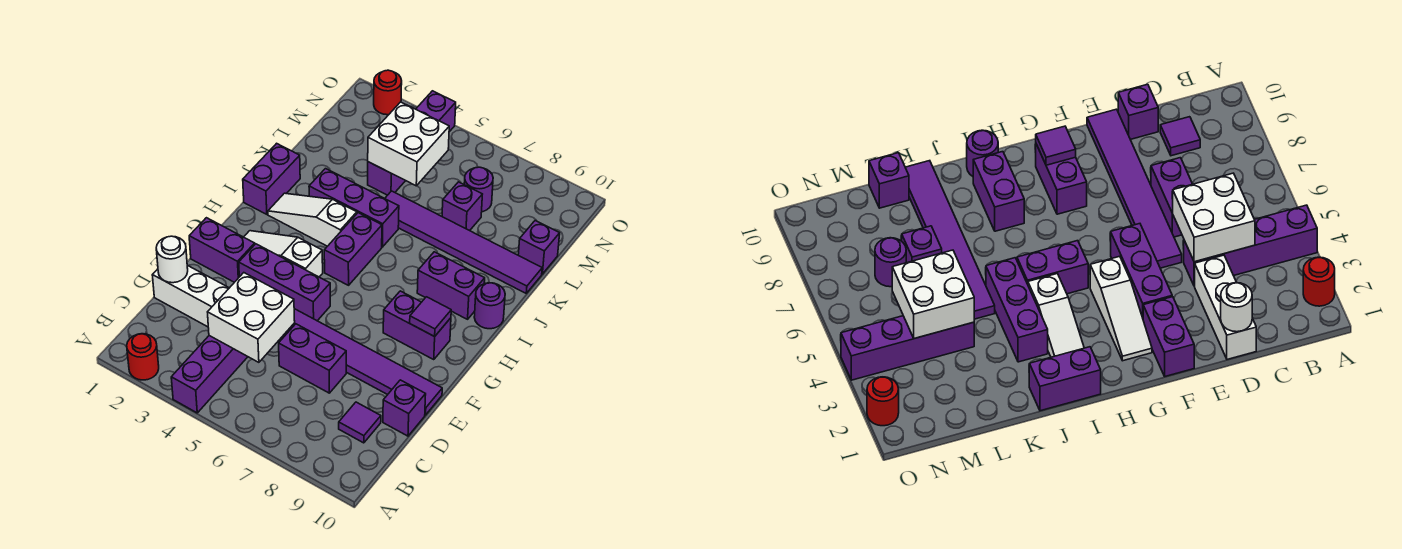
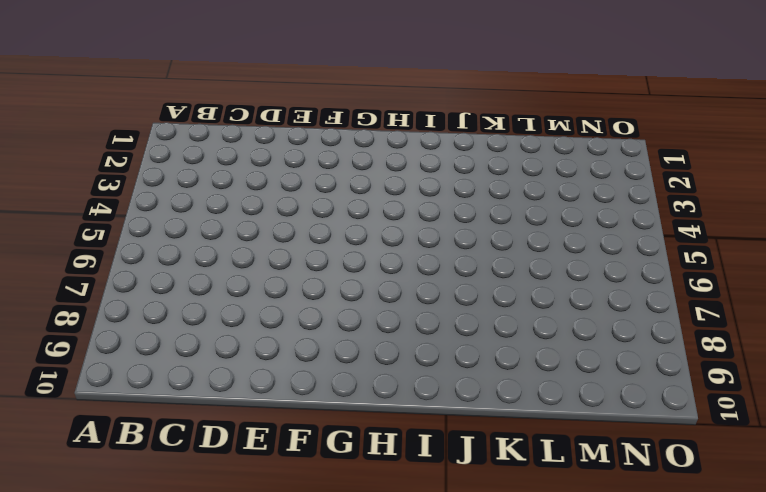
none -> red round brick A2 level 1
none -> purple brick A4:D4 level 1
none -> purple tile C9 level 1

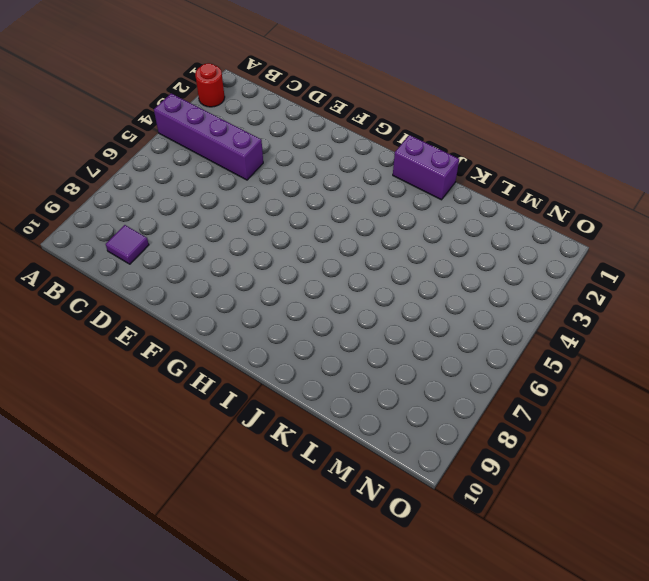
none -> white brick D1:D3 level 1
none -> purple brick D6:D7 level 1
none -> purple brick D10 level 1

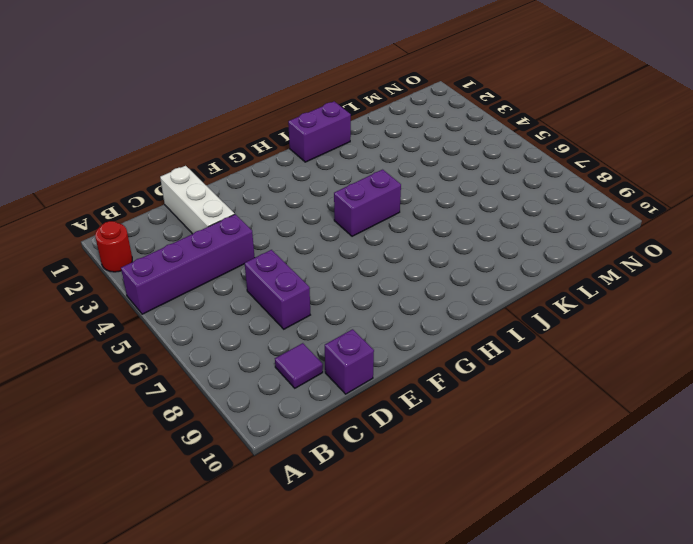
none -> purple tile E5:E10 level 1
none -> purple brick F1:F2 level 1
none -> purple brick F3:F5 level 1

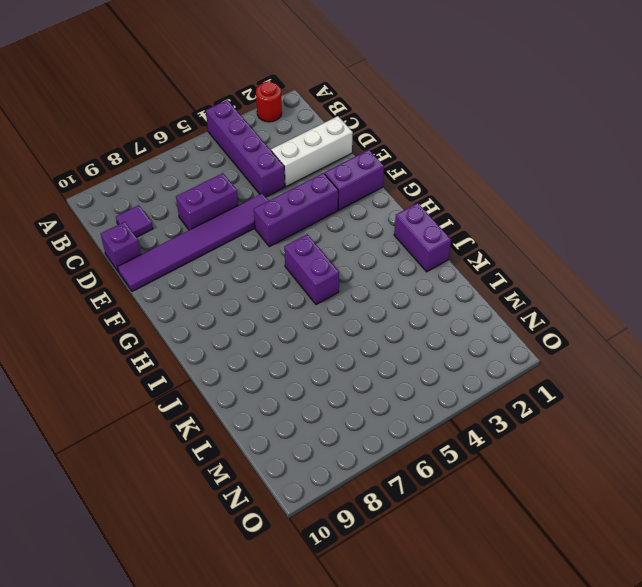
none -> white slope G2:G4 level 1 top 4
none -> purple brick G8:G9 level 1
none -> white slope I2:I4 level 1 top 4

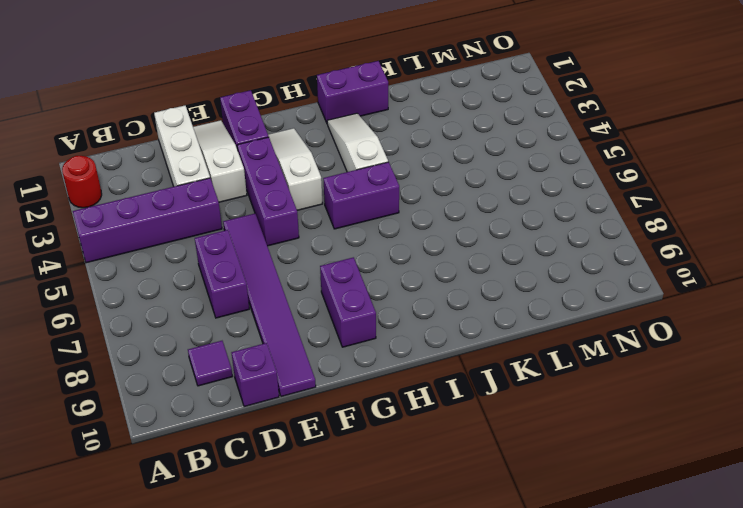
white slope E1:E3 level 1 top 3 -> none
none -> purple brick I8:I9 level 1
none -> purple round brick I10 level 1
none -> purple brick J3:J5 level 1

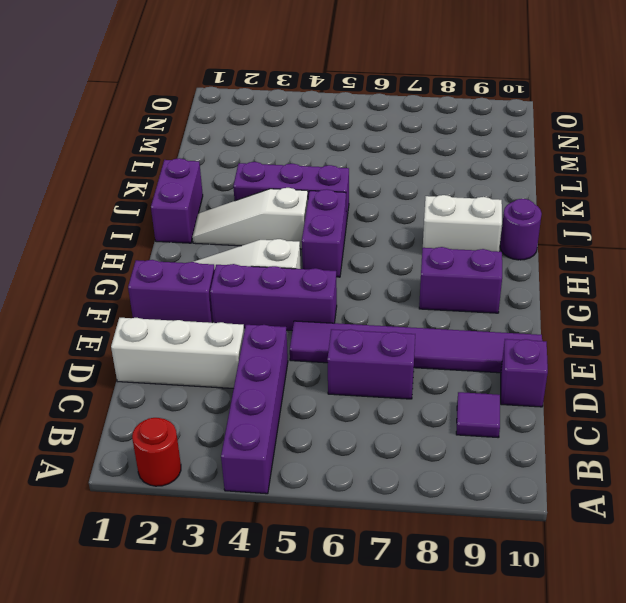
white brick I8:I9 level 1 -> purple brick I8:I9 level 1
none -> purple tile K5:K10 level 1
none -> purple brick L4:O4 level 1
none -> purple brick L7 level 1

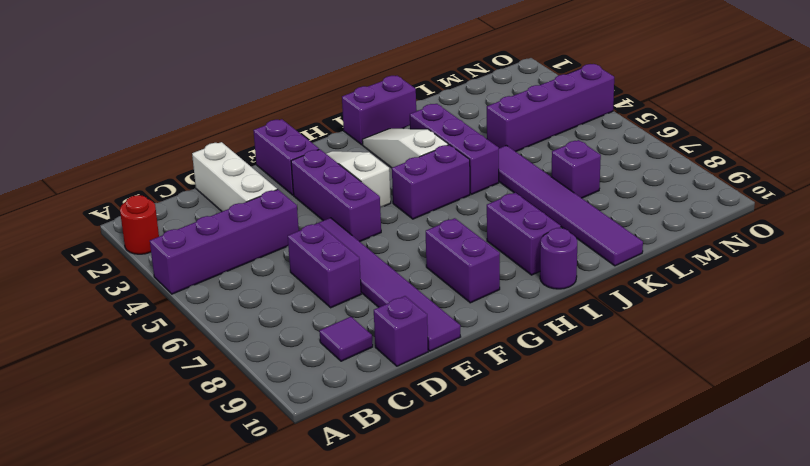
none -> purple brick L10 level 1
none -> purple round brick M7 level 1
none -> red round brick O2 level 1

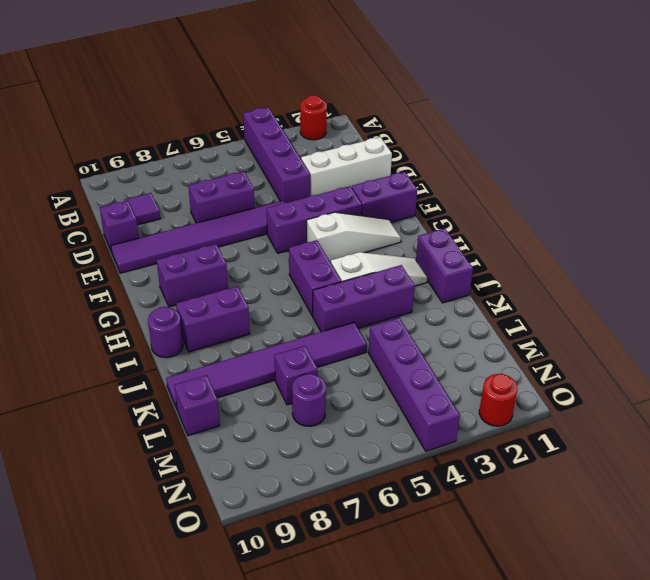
none -> white brick C4:D5 level 2
none -> white round brick D1 level 2
none -> purple tile G9 level 2

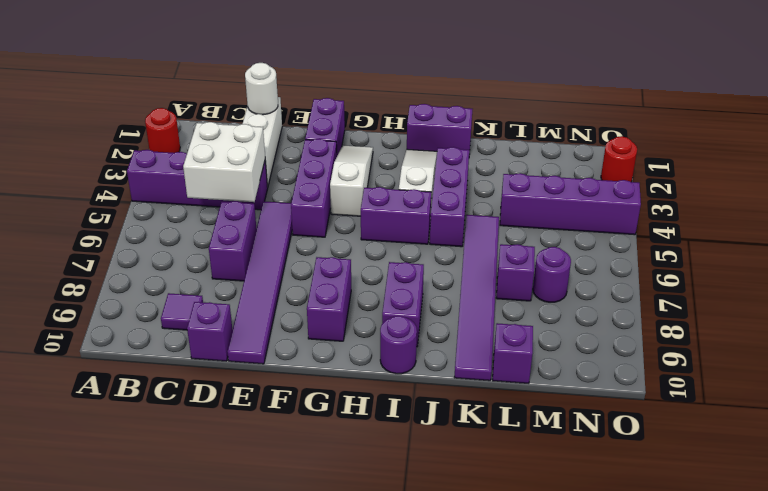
none -> purple tile G9 level 2
none -> white brick L4:M5 level 2

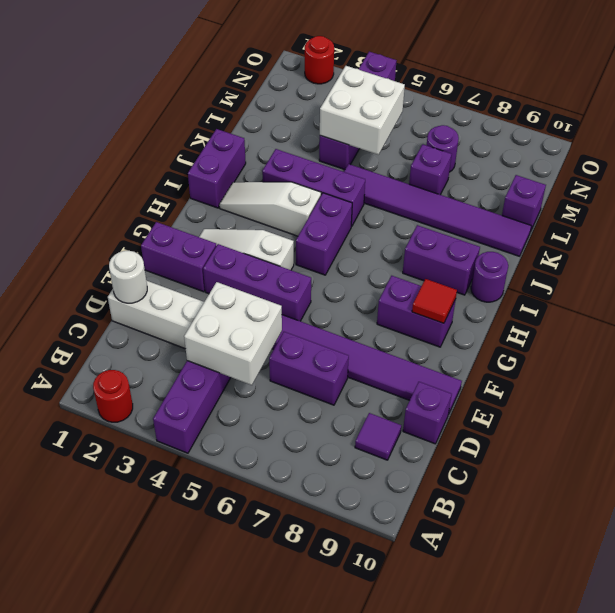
red tile G9 level 2 -> purple tile G9 level 2

